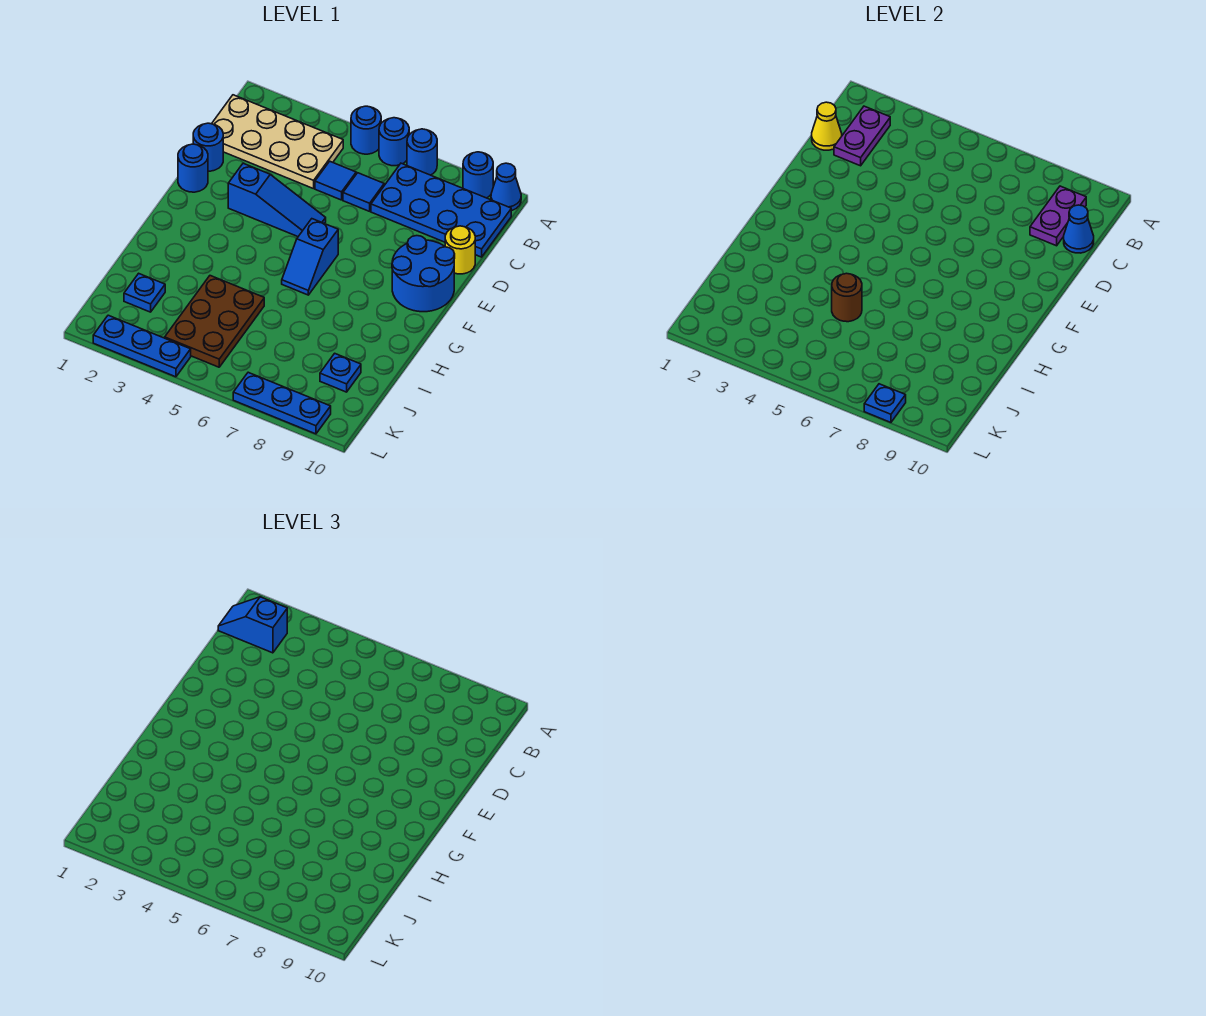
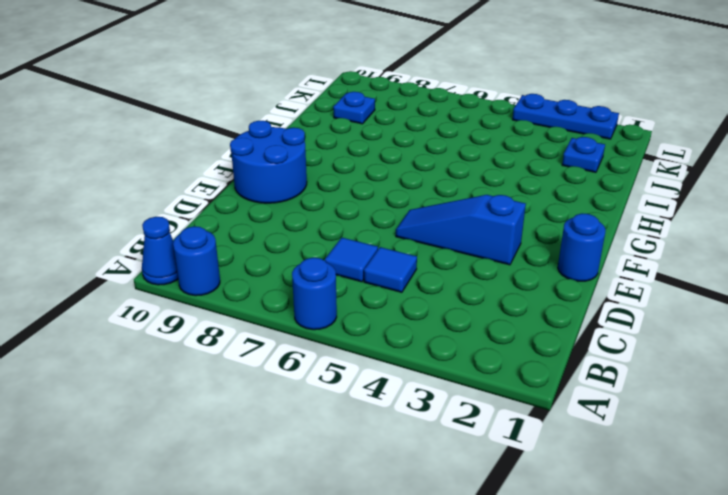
none -> blue round brick A5 level 1
none -> blue round brick A7 level 1
none -> tan plate B1:C4 level 1

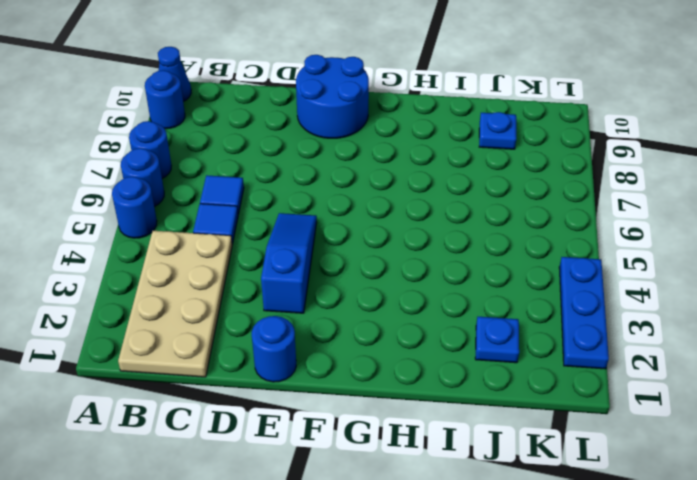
none -> blue plate B7:C10 level 1
none -> blue round brick D1 level 1
none -> yellow round brick D10 level 1

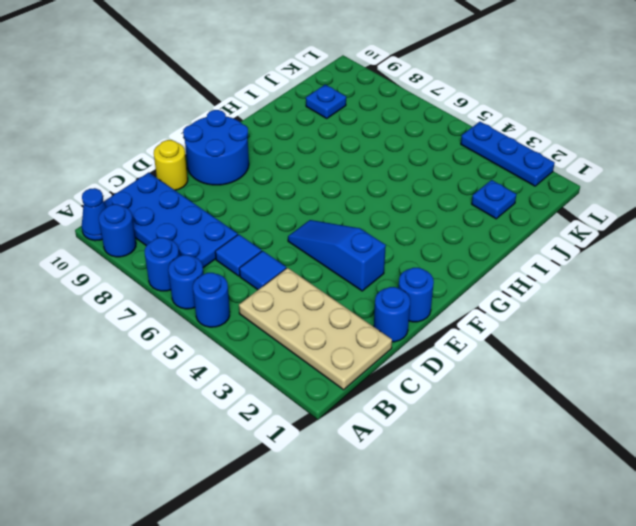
none -> blue slope F6:G6 level 1 top F
none -> brown plate I4:K5 level 1
none -> blue plate L7:L9 level 1

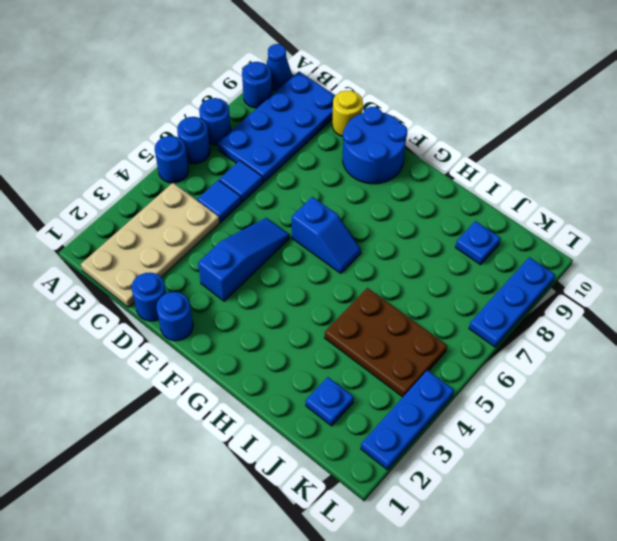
none -> purple plate B2:C2 level 2
none -> purple plate B9:C9 level 2
none -> yellow cone C1 level 2

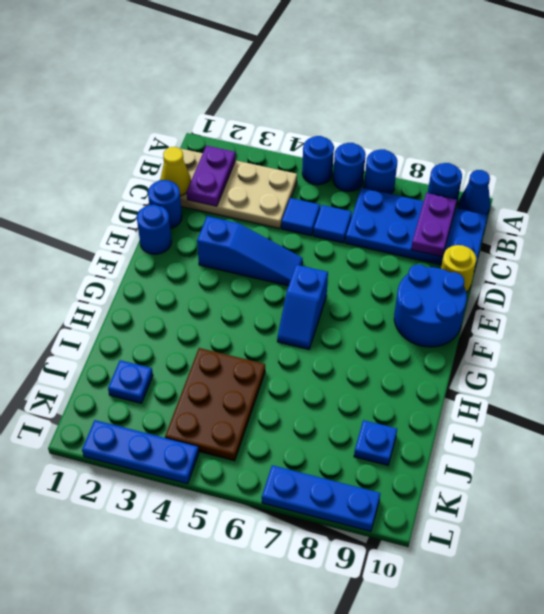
none -> blue cone C10 level 2
none -> brown round brick I5 level 2
none -> blue plate L8 level 2

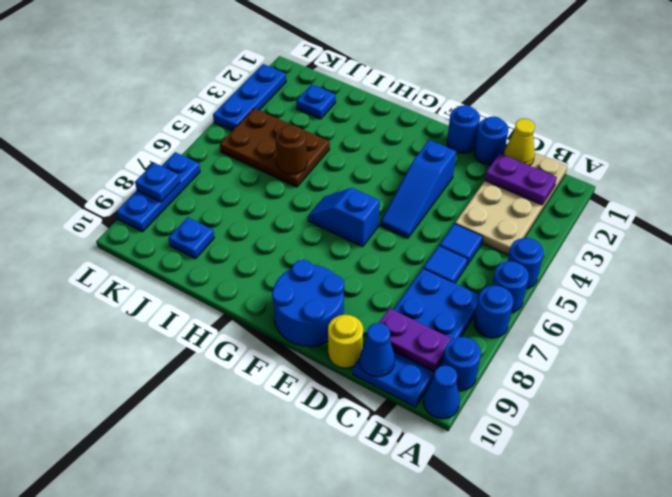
none -> blue slope B1:B2 level 3 top 2

